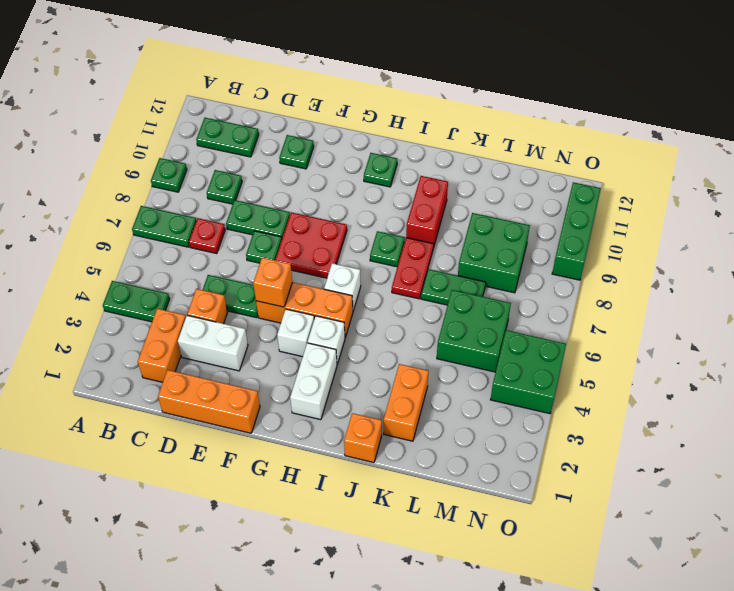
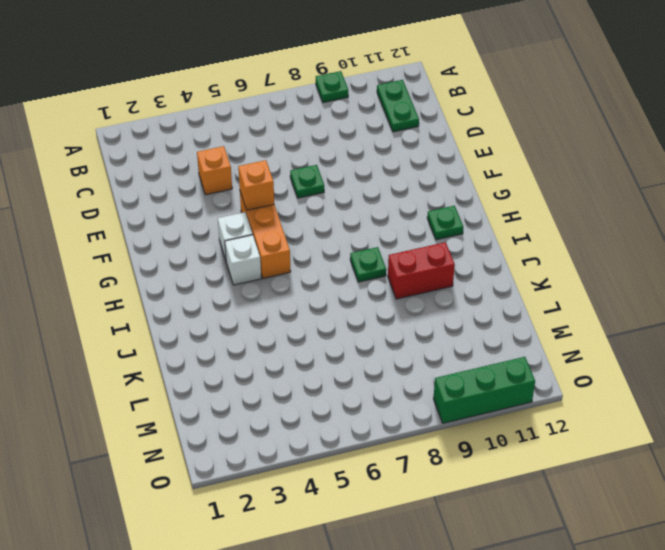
none -> green plate A4:B4 level 1
none -> green plate A7:B7 level 1
none -> orange brick C2:C3 level 1
none -> red plate C7 level 1

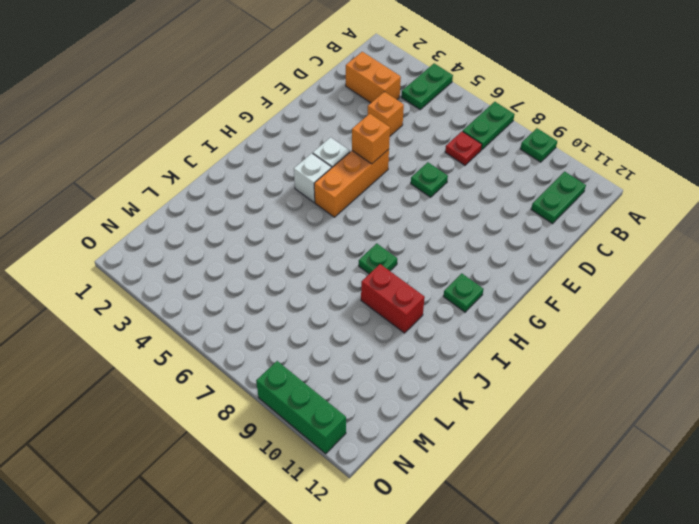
none -> green plate C9 level 1
none -> orange brick D1:F1 level 1
none -> white brick D3:E3 level 1
none -> green plate D5:E5 level 1

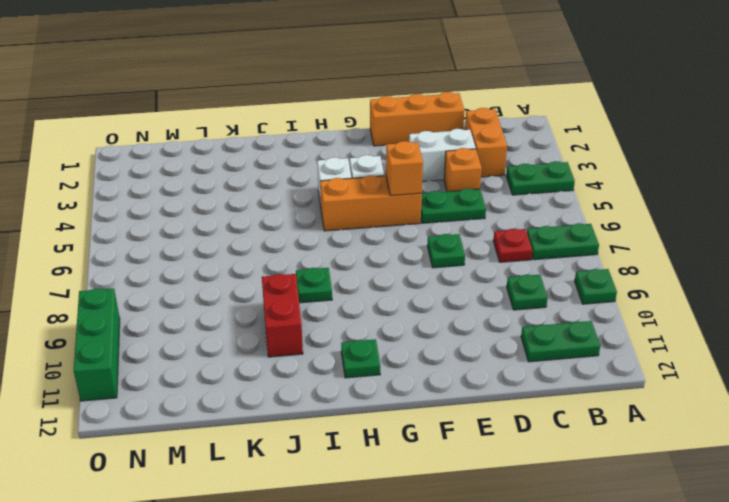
none -> green plate D8:E8 level 1
none -> green plate E11 level 1
none -> red plate F7:G8 level 1
none -> white brick H2:H3 level 1

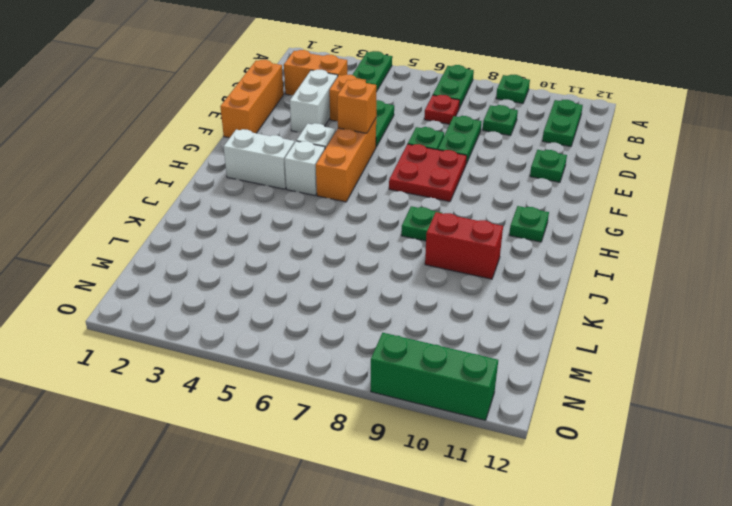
none -> white brick H6 level 1
none -> orange brick J1 level 1
none -> red plate J7:J8 level 1
none -> orange brick K2:K3 level 1

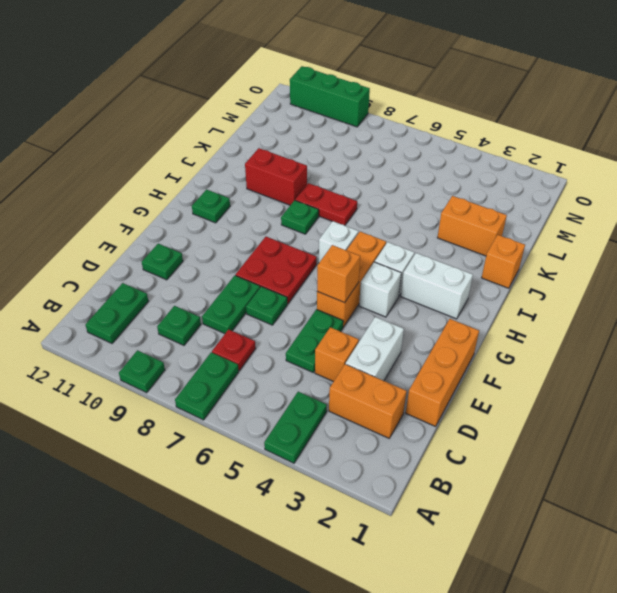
none -> green plate K7:L7 level 1
none -> green brick L5:M6 level 1
none -> green brick L8:M9 level 1
none -> green brick N4:O5 level 1

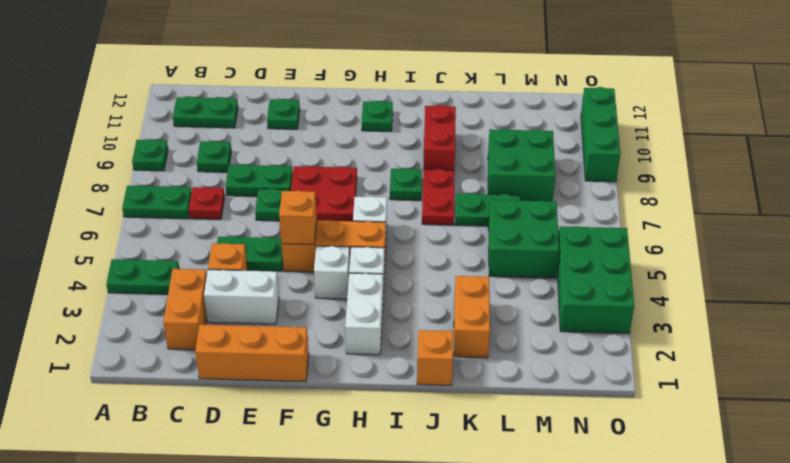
green brick N3:O5 level 1 -> green brick N4:O5 level 1

